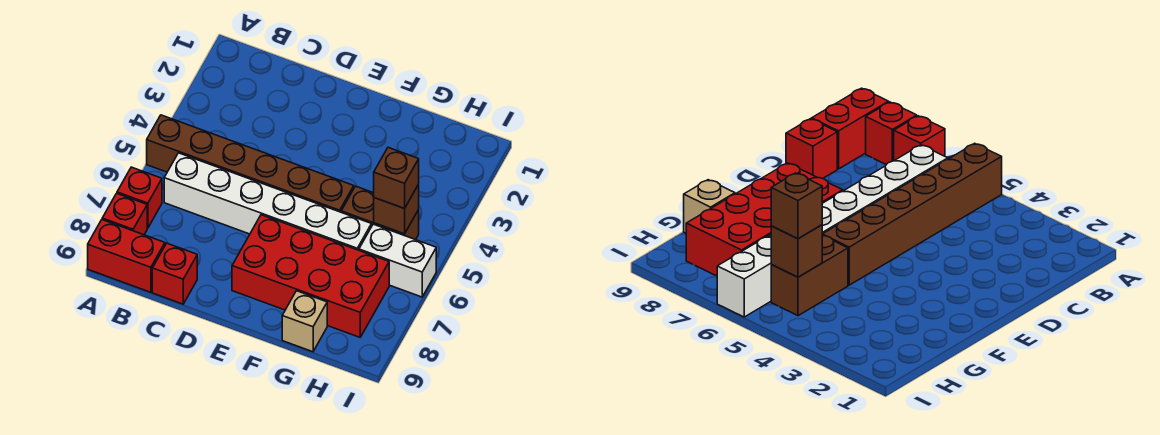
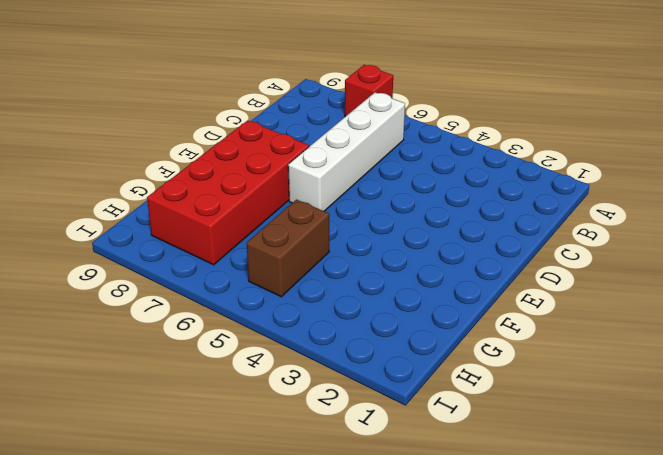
white brick B6:E6 level 1 -> white brick B6:G6 level 1
none -> brown brick A5:F5 level 1
none -> red brick A8 level 1
none -> red brick A9:B9 level 1

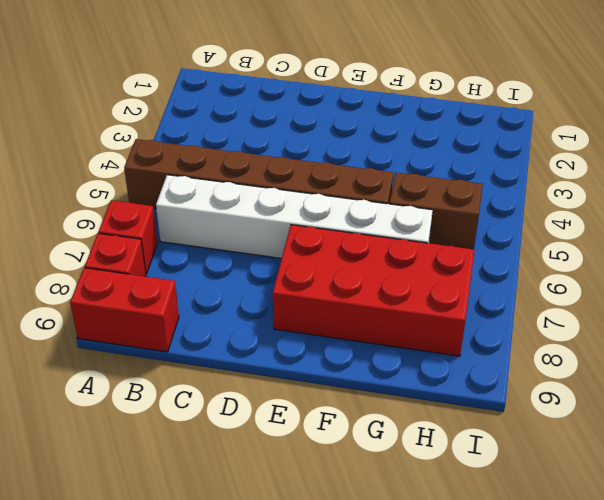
none -> red brick C9 level 1
none -> tan brick G9 level 1
none -> white brick H6:I6 level 1

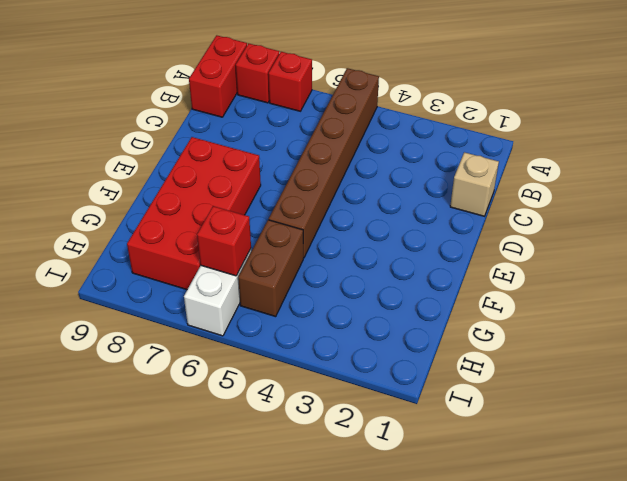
tan brick C1 level 1 -> tan brick G9 level 1
red brick H6 level 2 -> red brick C9 level 1
none -> white brick B6:G6 level 1
none -> brown brick H5 level 2
none -> brown brick H5 level 3

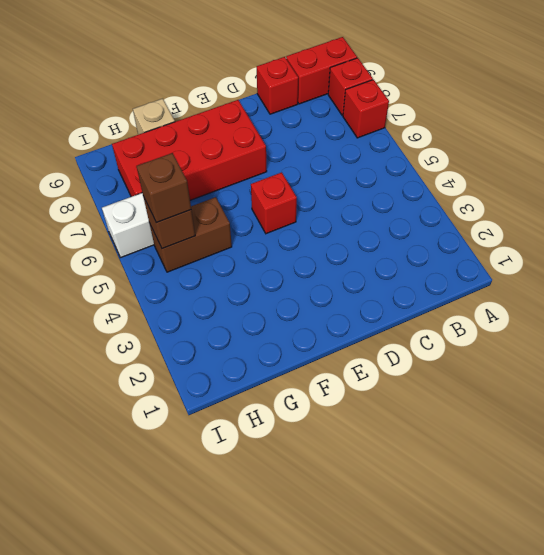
red brick E5 level 1 -> brown brick A5:F5 level 1
none -> white brick B6:G6 level 1

